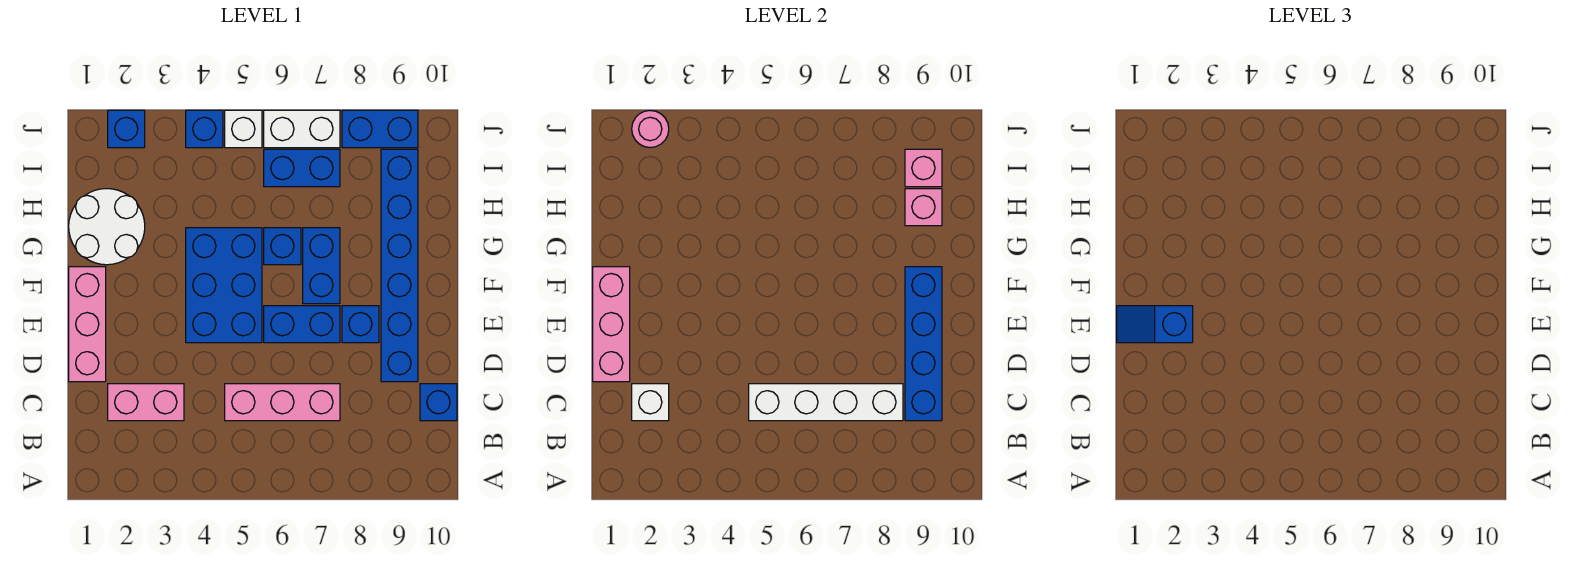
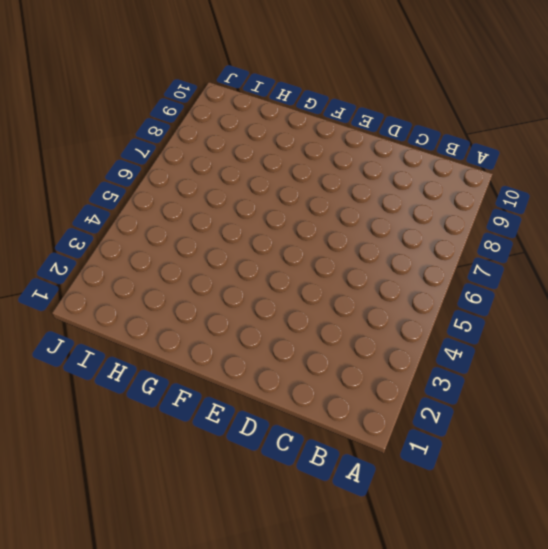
none -> pink brick C2:C3 level 1
none -> pink brick C5:C7 level 1
none -> blue brick C10 level 1

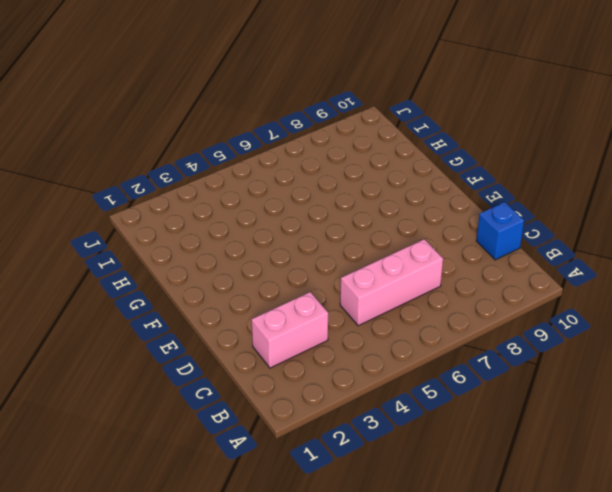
none -> pink brick D1:F1 level 1
none -> blue brick D9:I9 level 1
none -> blue brick E4:G5 level 1

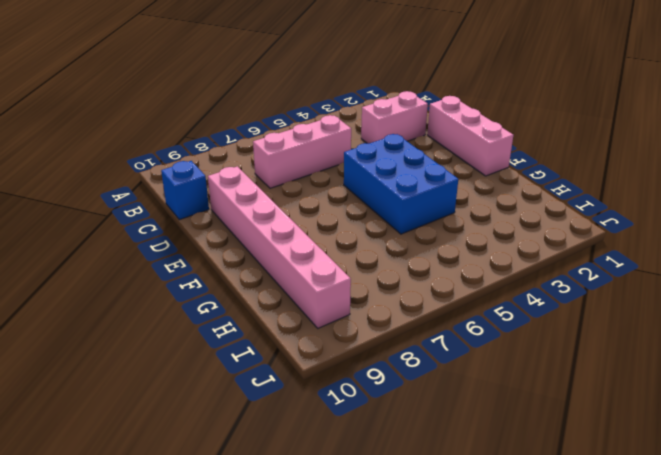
pink brick D9:I9 level 1 -> blue brick D9:I9 level 1
none -> blue brick E6:E7 level 1
none -> blue brick E8 level 1
none -> blue brick F7:G7 level 1

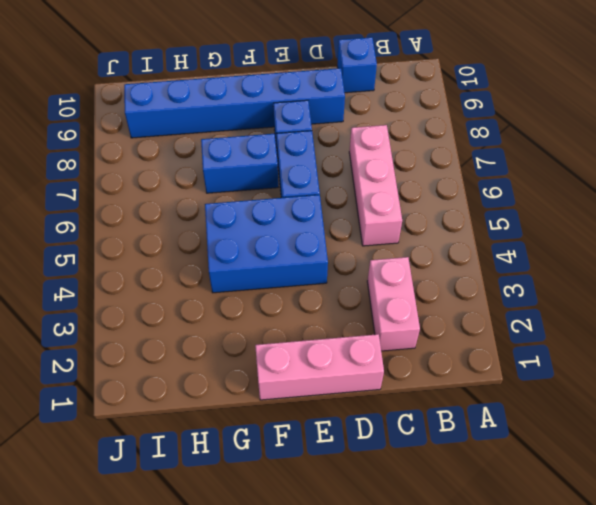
none -> white round brick G1:H2 level 1
none -> blue brick G6 level 1
none -> blue brick I6:I7 level 1

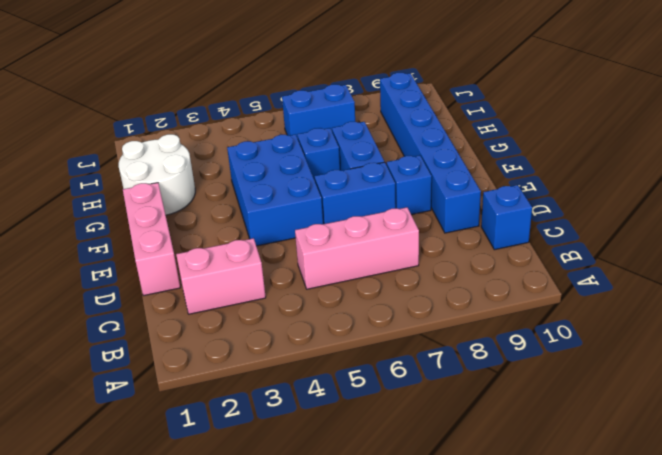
none -> blue brick J2 level 1
none -> blue brick J4 level 1
none -> white brick J5 level 1

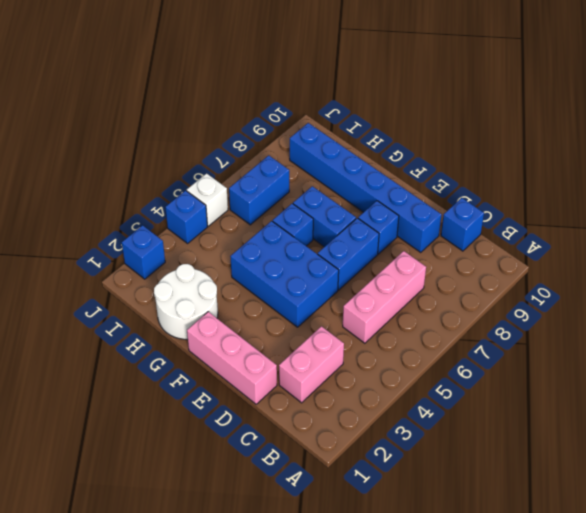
none -> white brick J6:J7 level 1
none -> blue brick J8:J9 level 1
none -> white brick C2 level 2

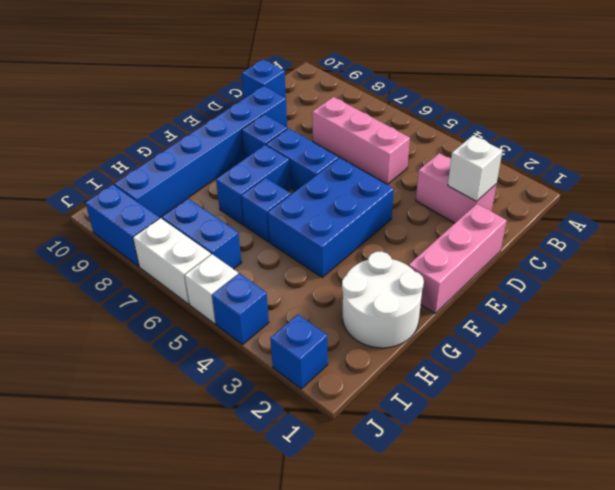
none -> white brick C5:C8 level 2
none -> blue brick C9:F9 level 2
none -> pink brick D1:F1 level 2

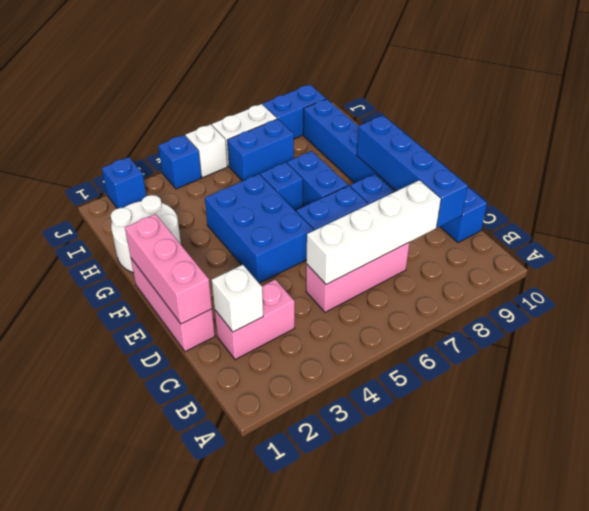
none -> pink brick H9 level 2
none -> pink brick I9 level 2
none -> pink round brick J2 level 2

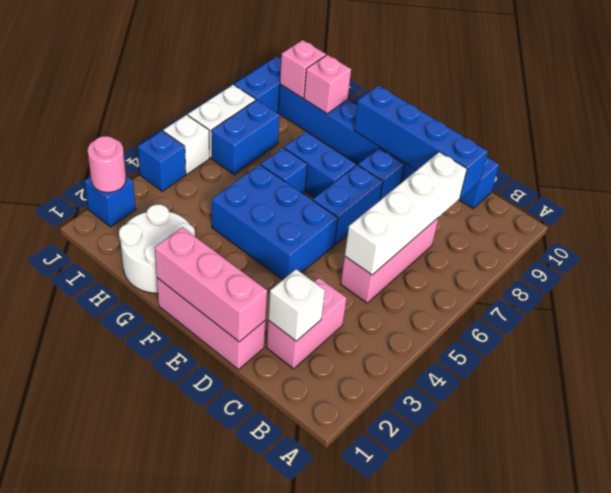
none -> blue slope E1:E2 level 3 top 2

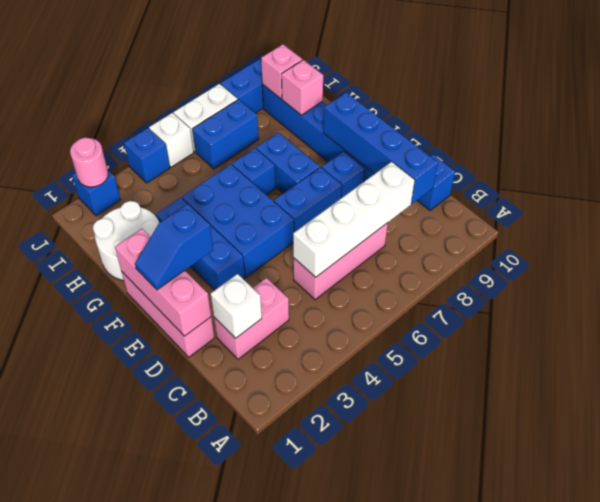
blue brick E3:G3 level 1 -> none

